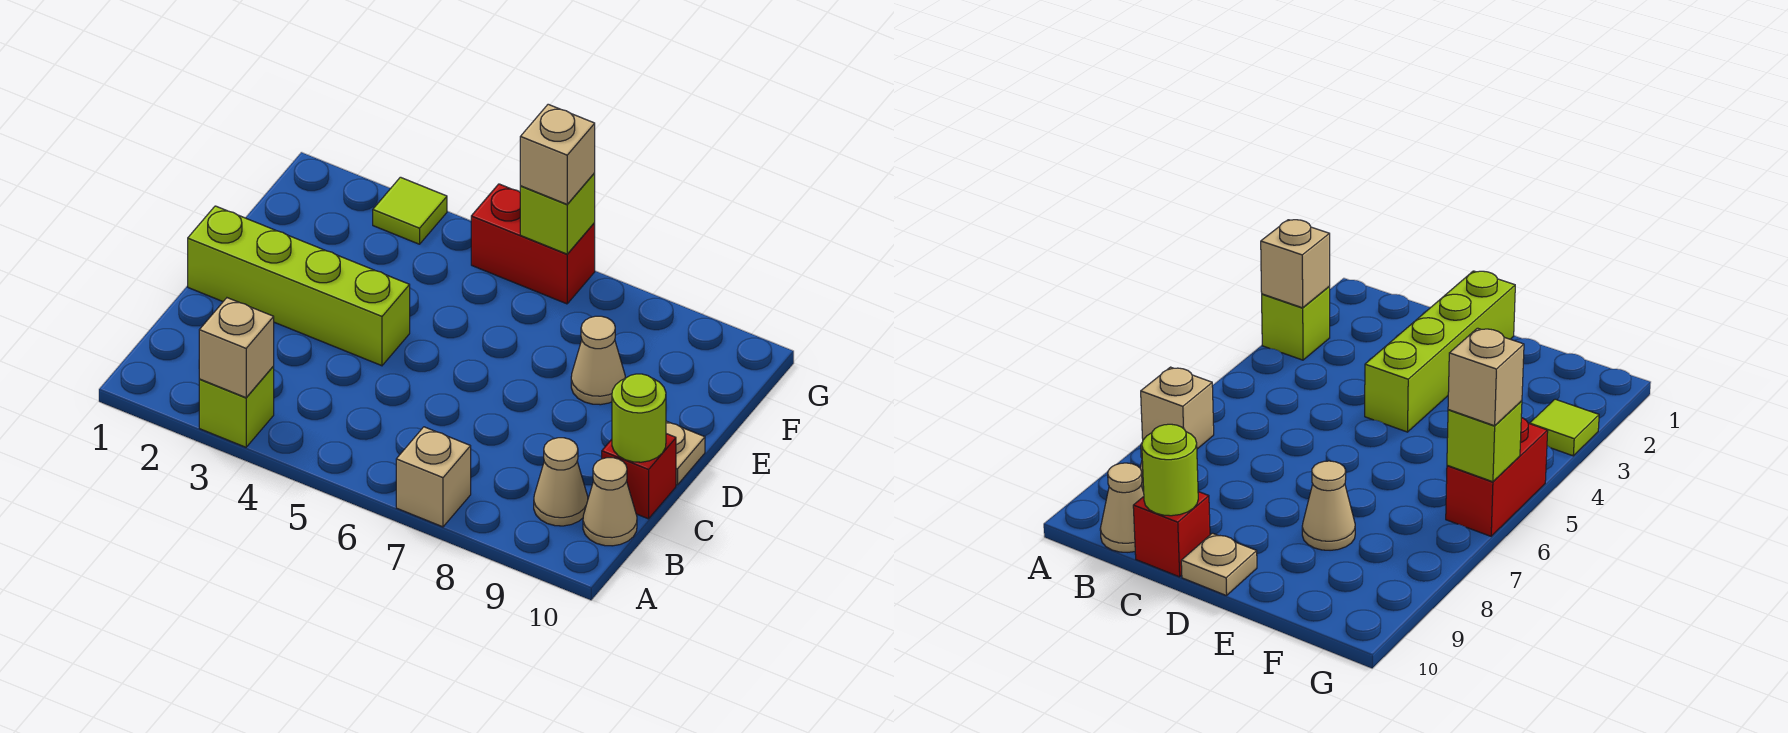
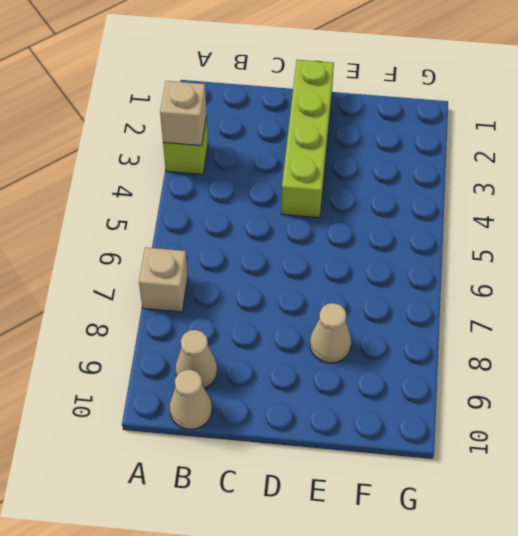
none -> red brick C10 level 1
none -> tan plate D10 level 1
none -> lime tile G3 level 1

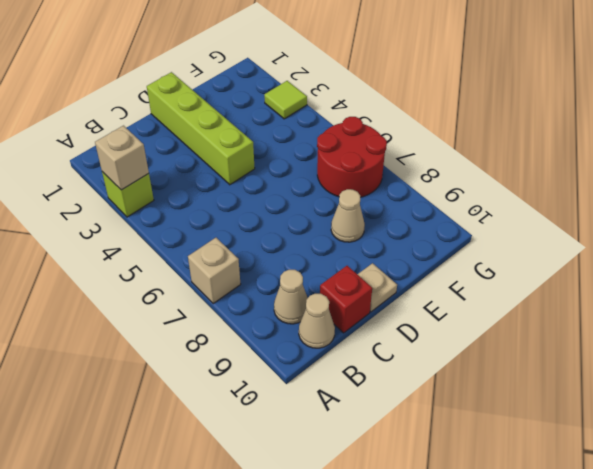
red round brick F6:G7 level 1 -> red brick G5:G6 level 1
none -> lime round brick C10 level 2
none -> lime brick G6 level 2
none -> tan brick G6 level 3

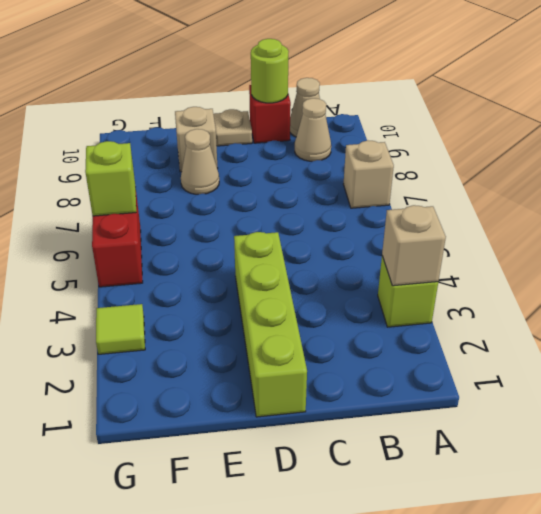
tan brick E9 level 1 -> tan brick G6 level 3

